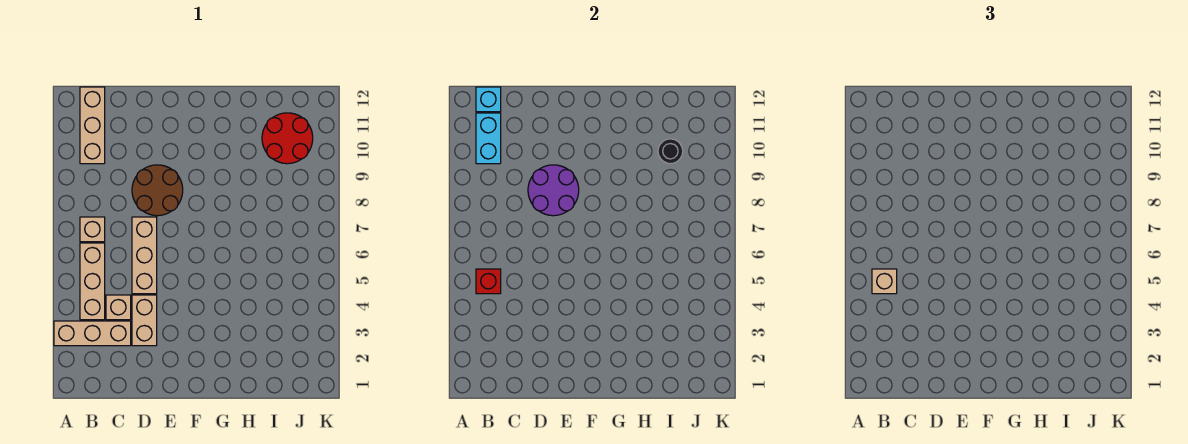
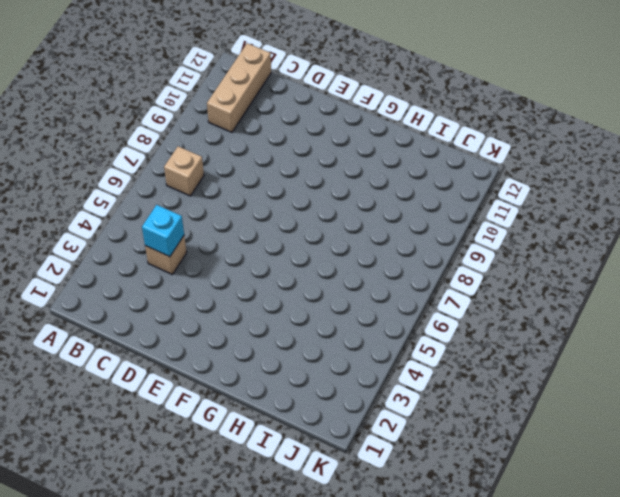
cyan brick C4 level 2 -> cyan brick B12 level 2
none -> tan brick A3:C3 level 1
none -> tan brick B4:B6 level 1
none -> tan brick D3:D4 level 1

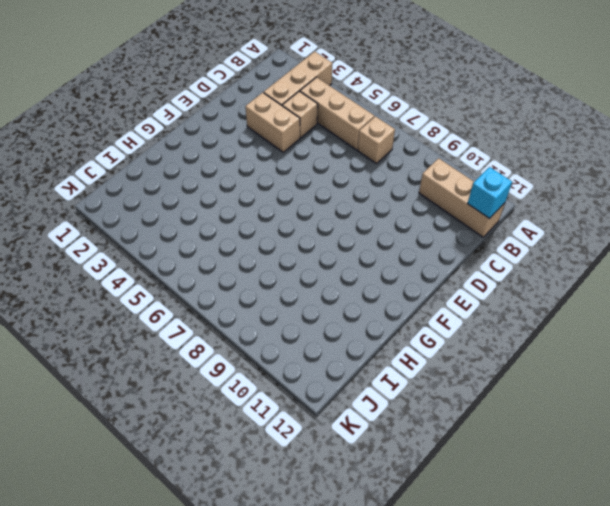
none -> tan brick D5:D7 level 1
none -> brown round brick D8:E9 level 1
none -> red round brick I10:J11 level 1

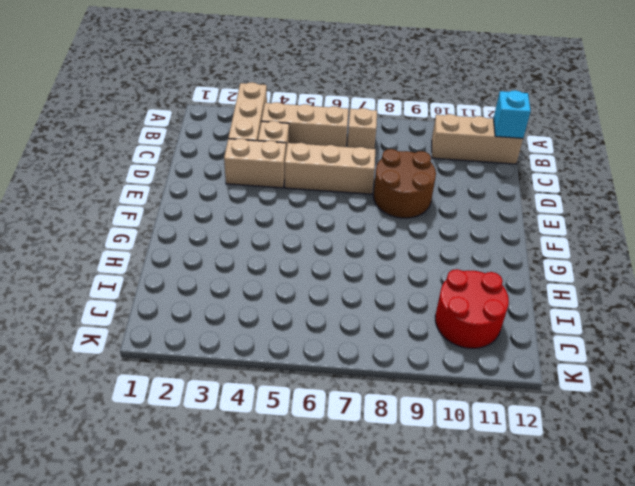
none -> red brick B5 level 2
none -> cyan brick B10:B11 level 2
none -> purple round brick D8:E9 level 2

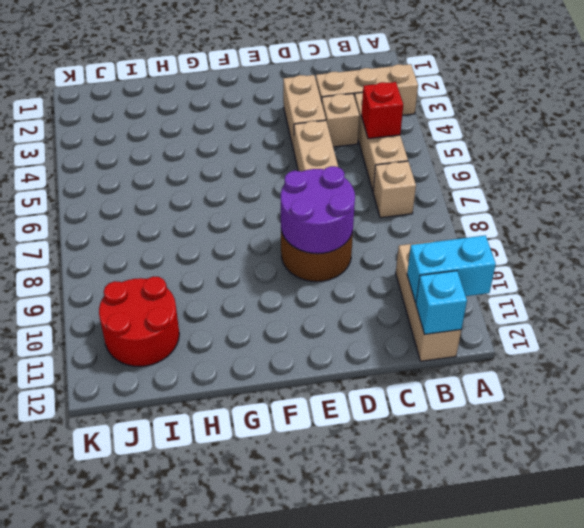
cyan brick A11:B11 level 2 -> cyan brick B10:B11 level 2
none -> black round brick I10 level 2
none -> tan brick B5 level 3

